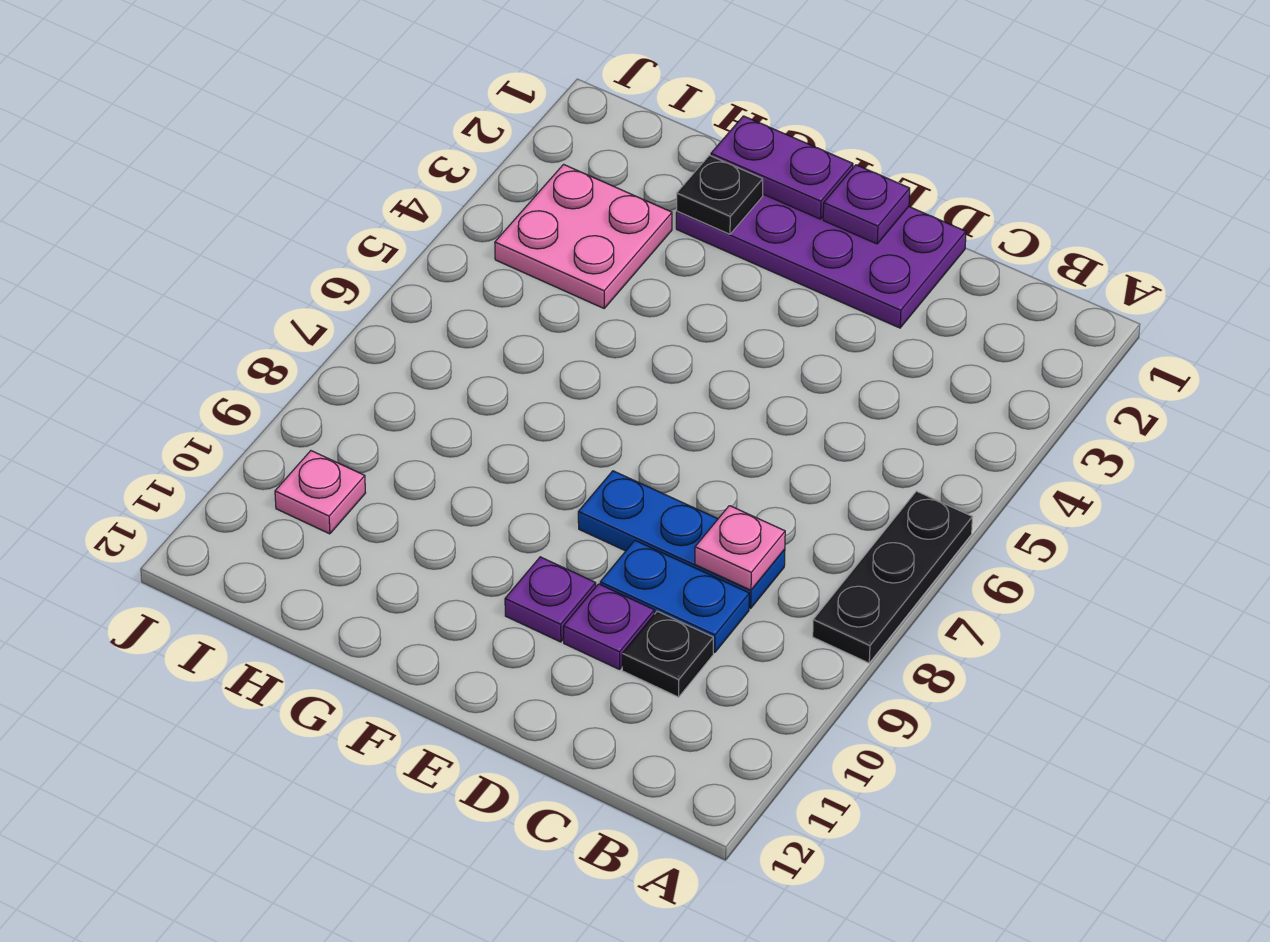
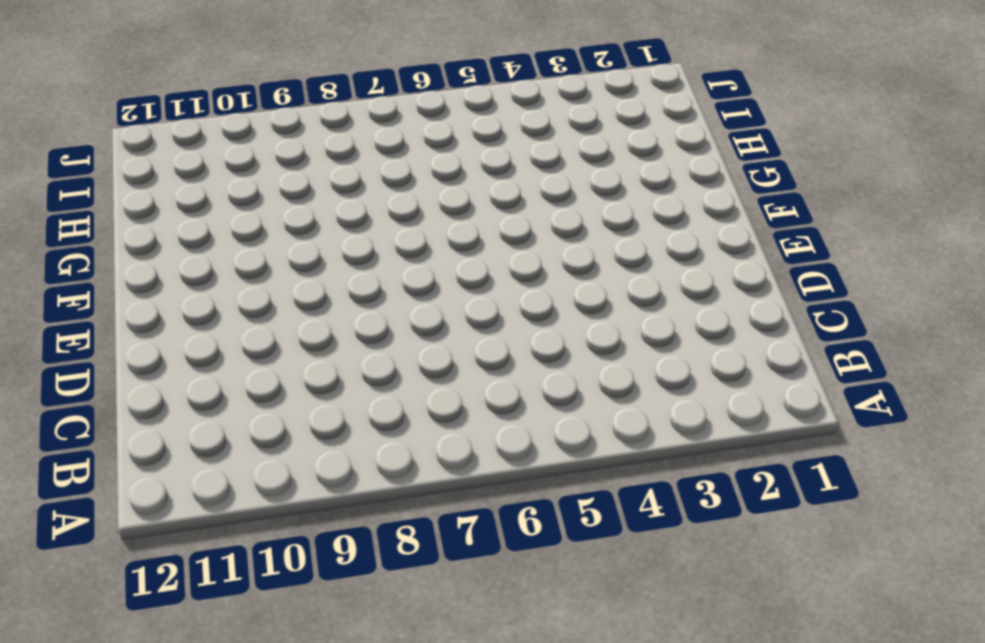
none -> black plate A6:A8 level 1
none -> blue plate C8:E8 level 1
none -> blue plate C9:D9 level 1

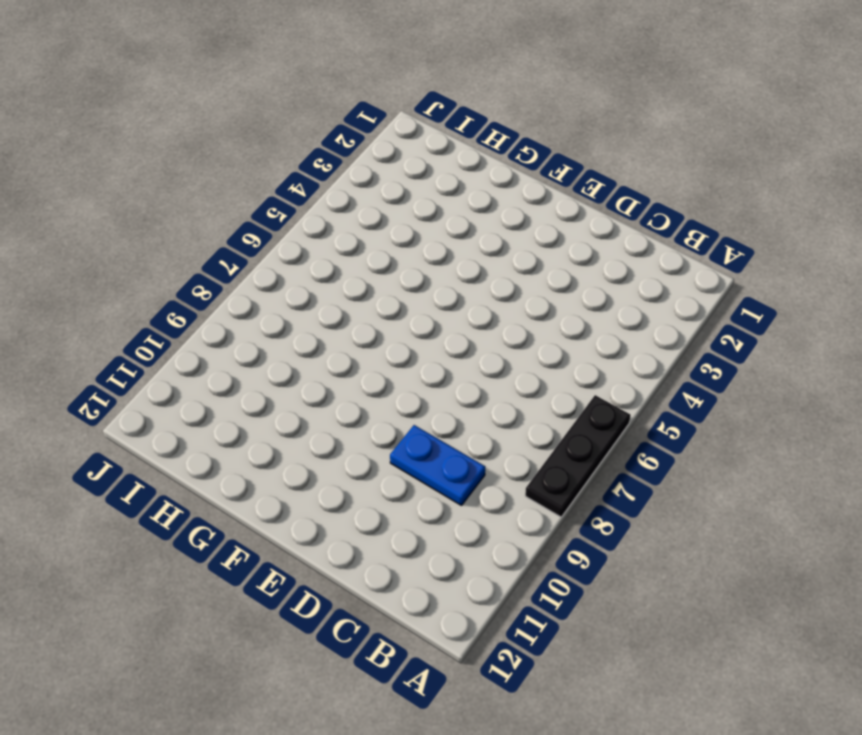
none -> blue plate C8:E8 level 1
none -> black plate C10 level 1
none -> purple plate D1:G2 level 1

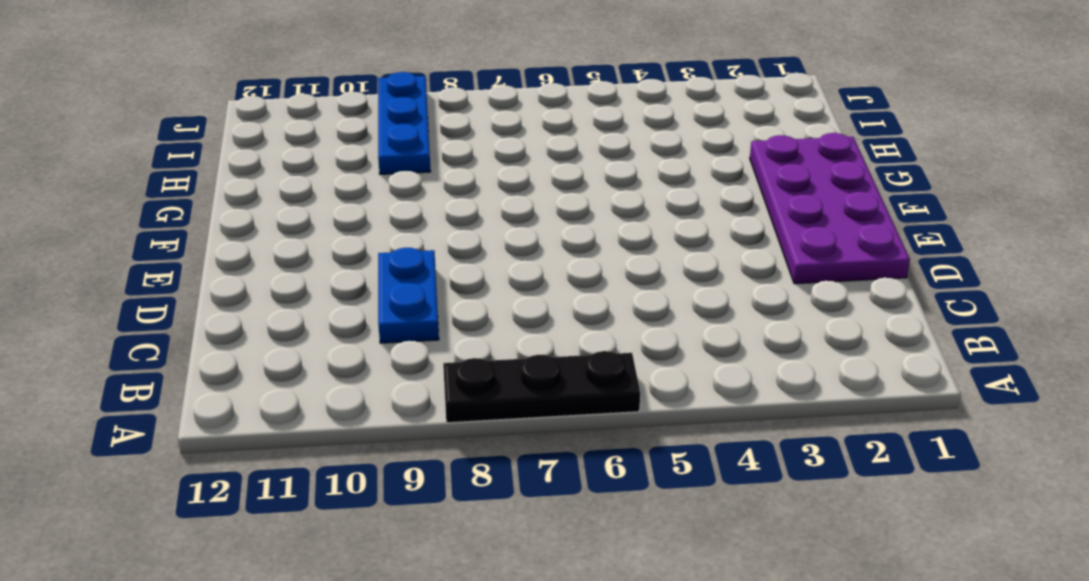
blue plate H9:J9 level 1 -> blue plate C8:E8 level 1
none -> black plate C10 level 1
none -> purple plate D10 level 1
none -> purple plate E10 level 1

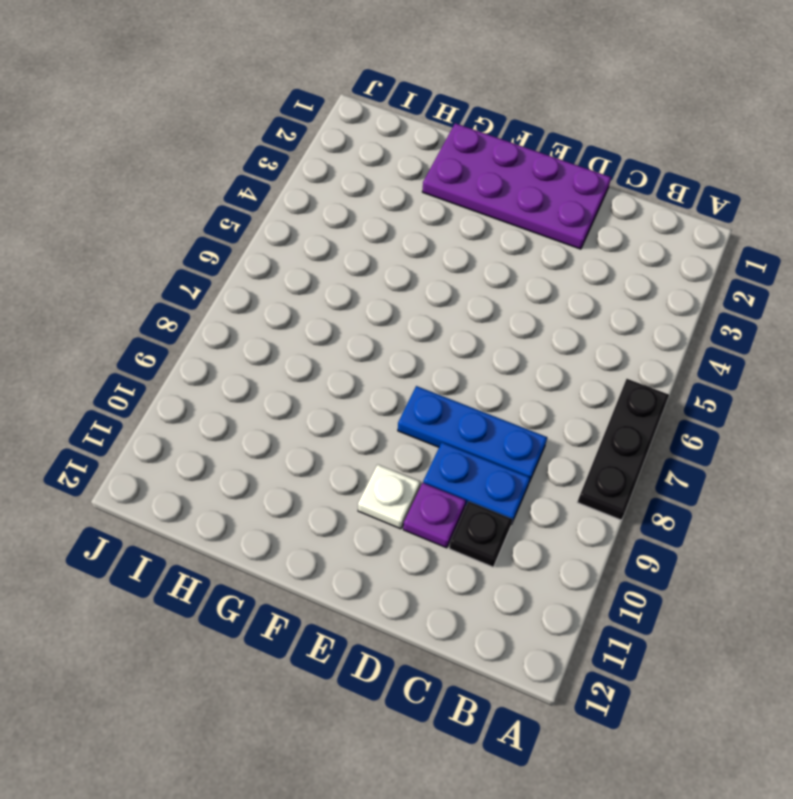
white plate E10 level 1 -> purple plate E10 level 1
none -> pink plate H3:I4 level 1
none -> pink plate I10 level 1
none -> pink plate C8 level 2

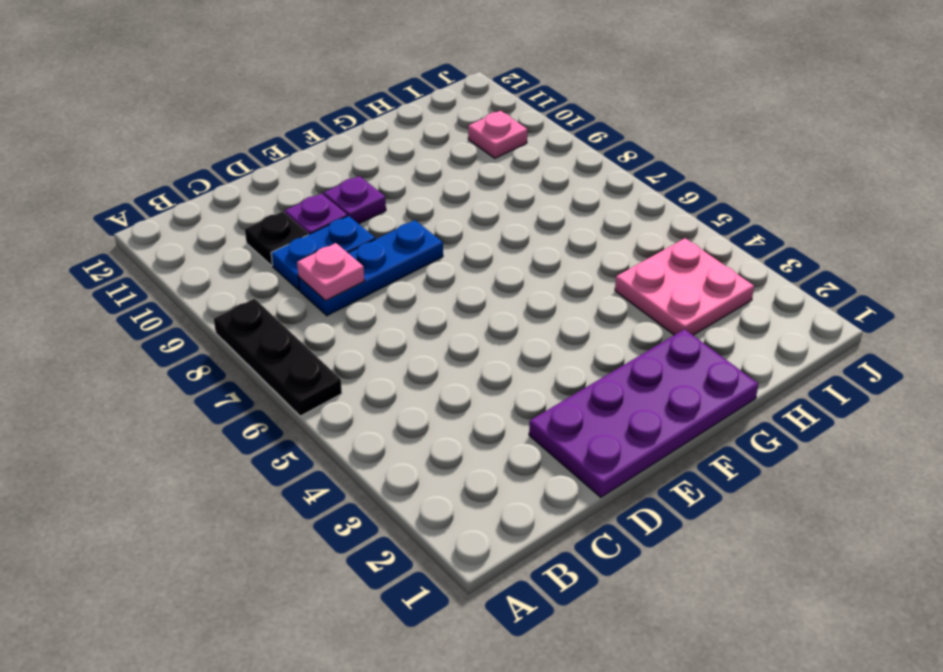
none -> purple plate E1 level 2
none -> purple plate F1:G1 level 2
none -> black plate G2 level 2

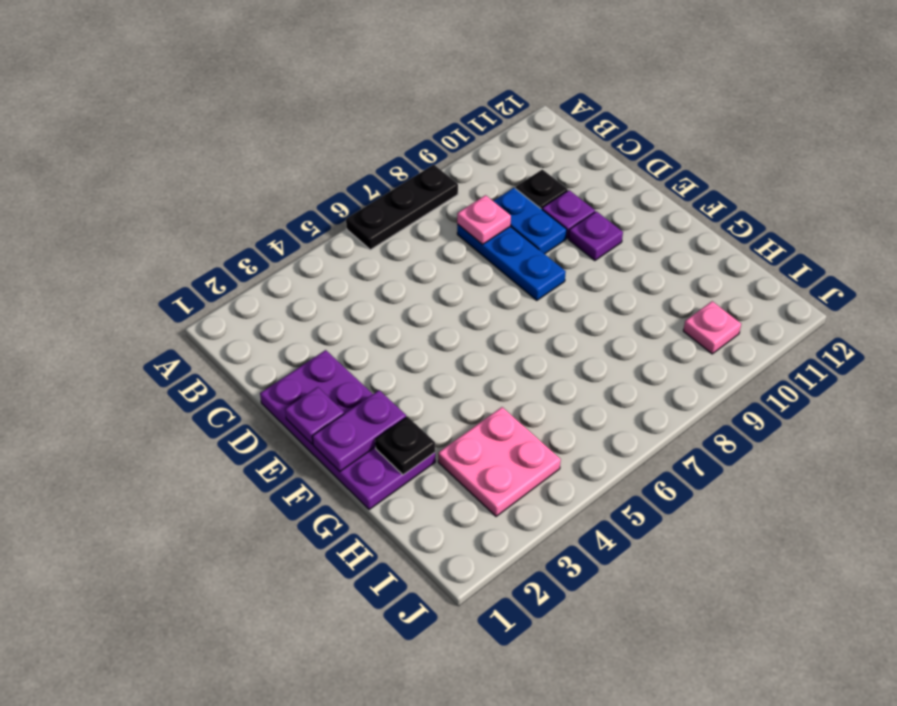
purple plate F1:F2 level 2 -> purple plate F1:G1 level 2

